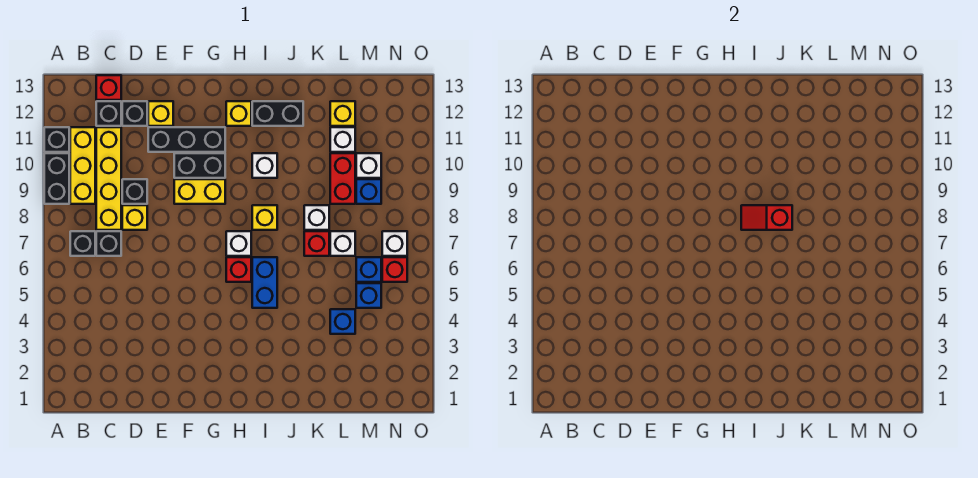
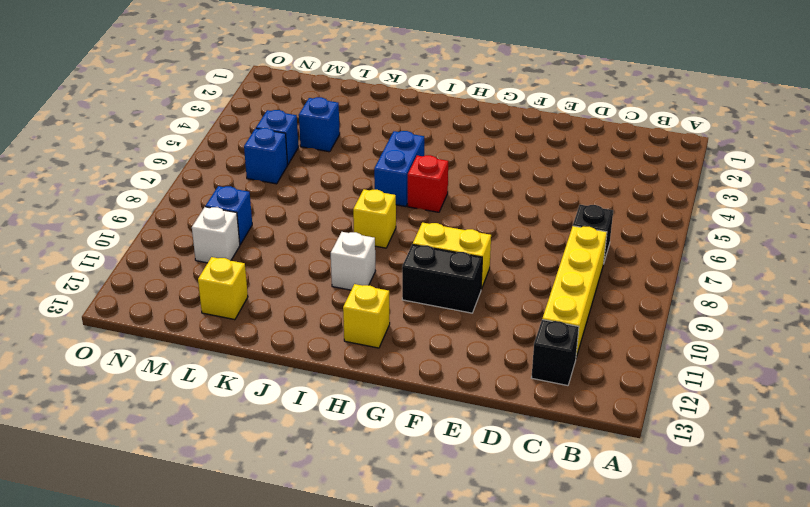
none -> black brick A9:A10 level 1
none -> black brick A11 level 1
none -> black brick B7 level 1
none -> yellow brick B9:B11 level 1

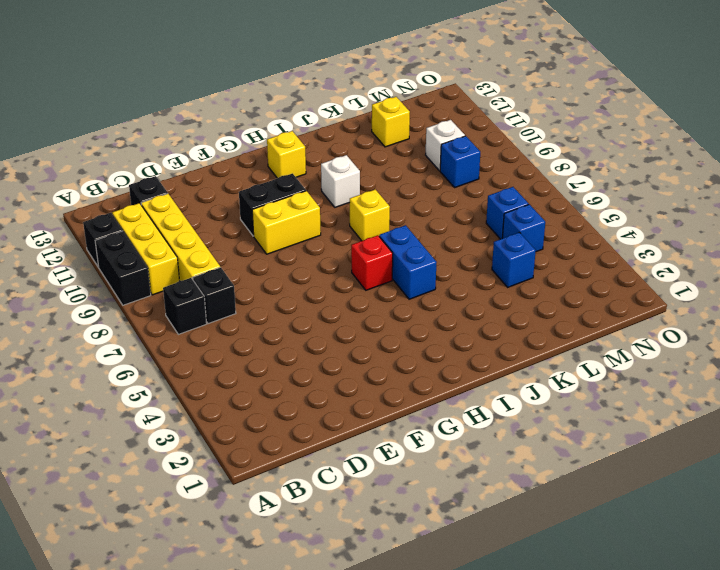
none -> red brick C13 level 1
none -> yellow brick D8 level 1
none -> black brick D9 level 1
none -> black brick D12 level 1

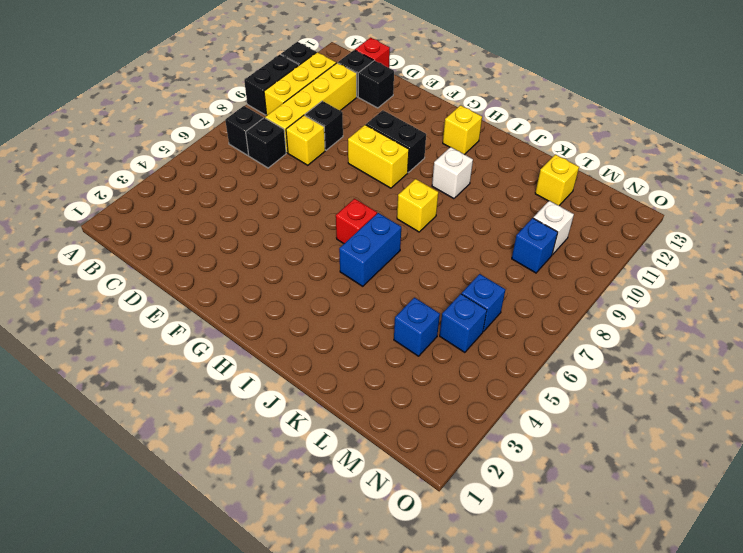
none -> black brick E11:G11 level 1
none -> yellow brick E12 level 1
none -> white brick H7 level 1
none -> black brick I12:J12 level 1

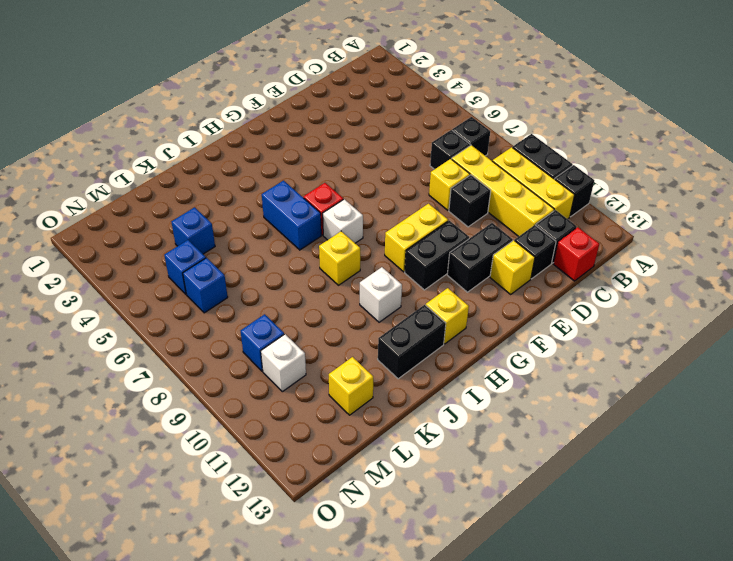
black brick E11:F11 level 1 -> black brick E11:G11 level 1
none -> red brick K7 level 1
none -> white brick K8 level 1
none -> white brick L7 level 1
none -> red brick L9:L10 level 1

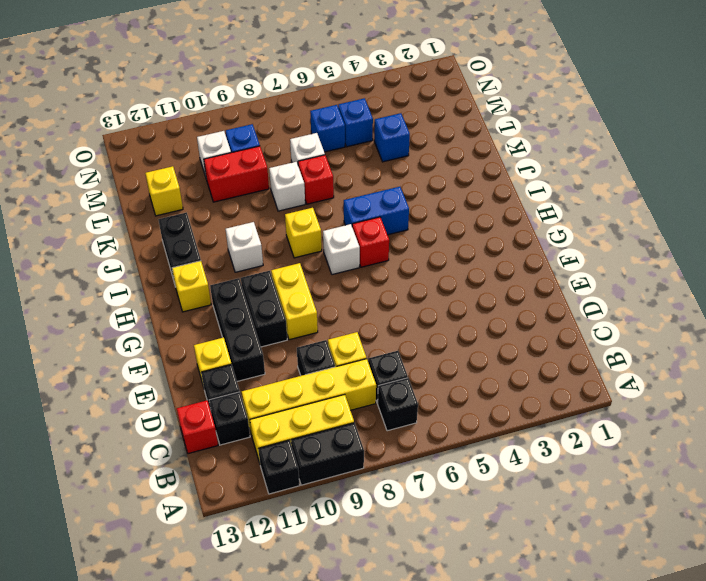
none -> white brick L11 level 1
none -> red brick N6 level 1
none -> white brick N7 level 1
none -> red slope I8:J8 level 2 top J

